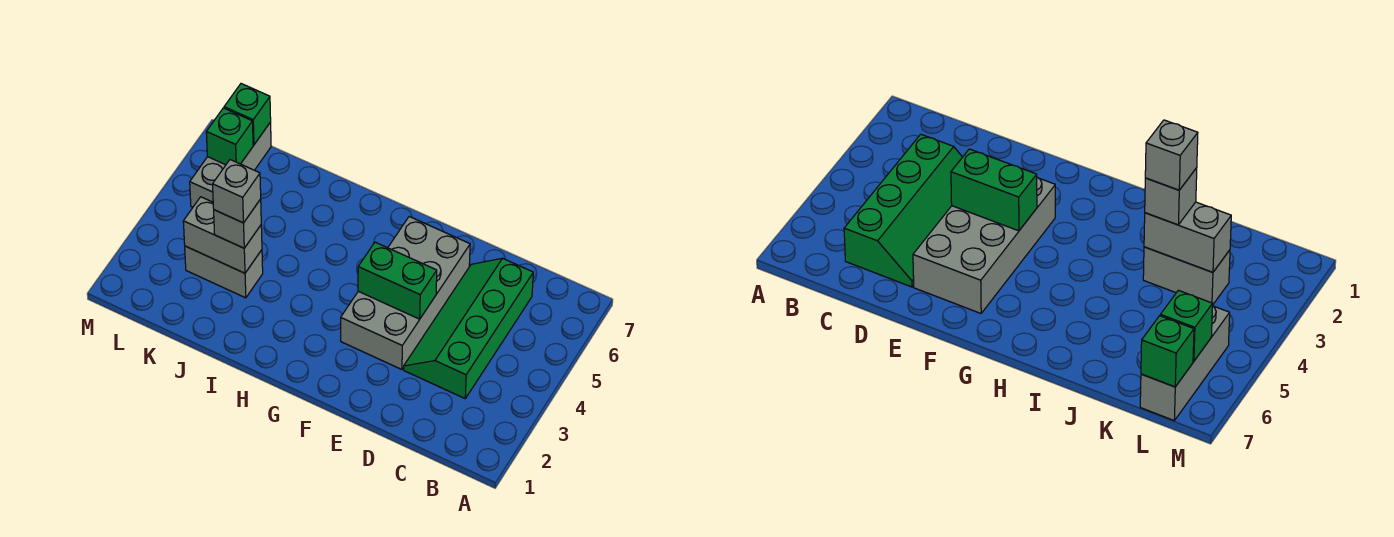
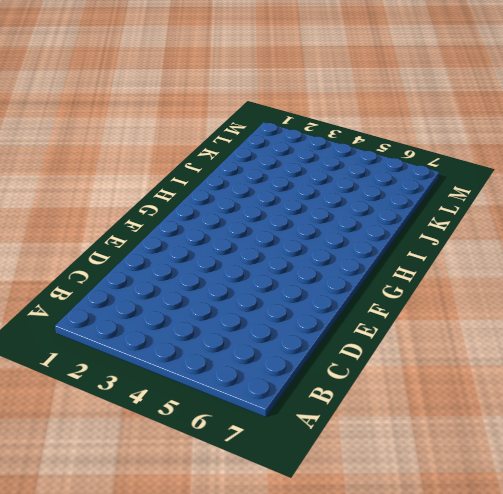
none -> green slope C3:D6 level 1 top C
none -> grey brick E3:F6 level 1

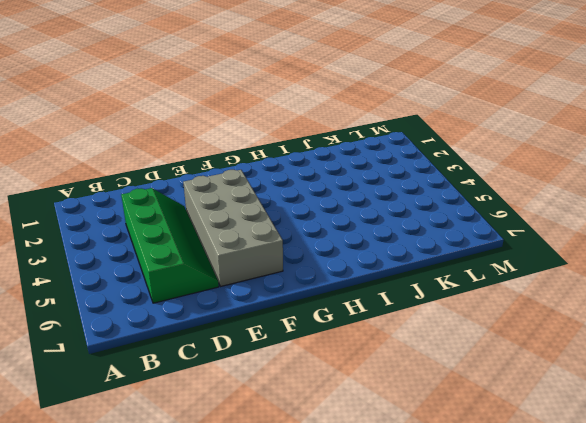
none -> grey brick J3:K3 level 1
none -> grey brick L5:L7 level 1

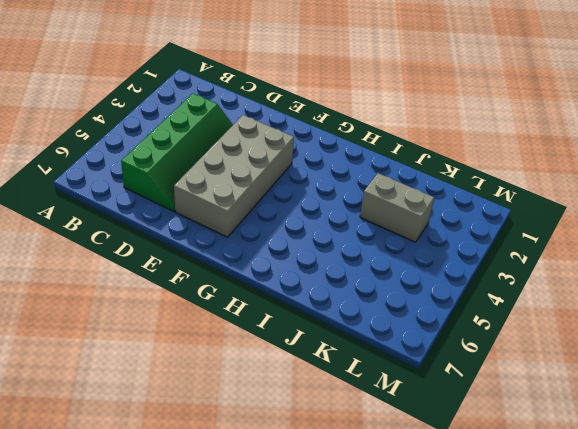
none -> grey brick L5:L7 level 1
none -> green brick E4:F4 level 2

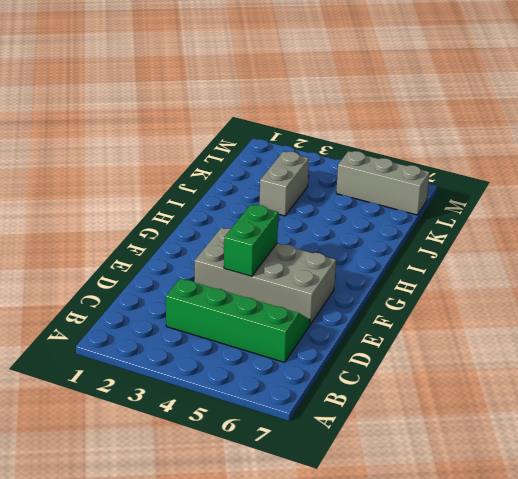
none -> grey brick J3:K3 level 2
none -> green brick L6 level 2

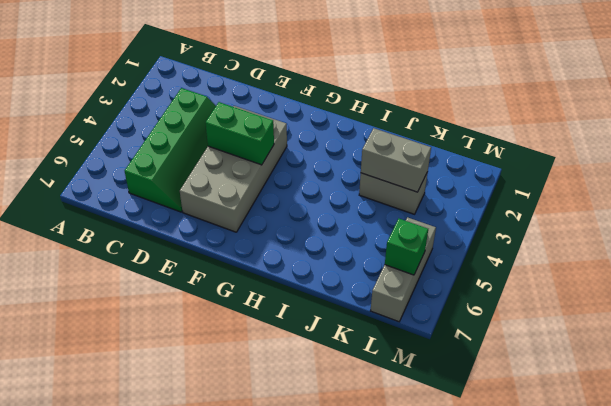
none -> green brick L7 level 2
none -> grey brick J3 level 3

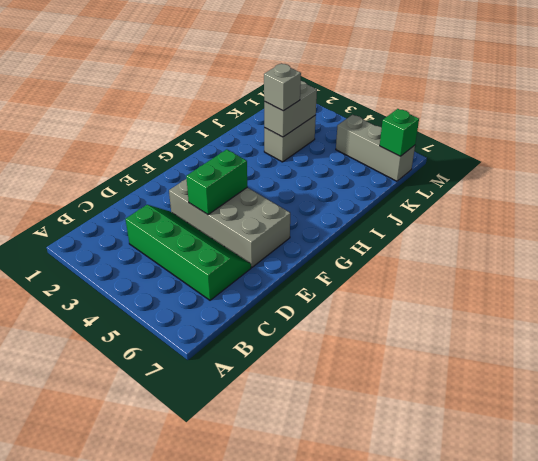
none -> green brick L6 level 2
none -> grey brick J3 level 4

